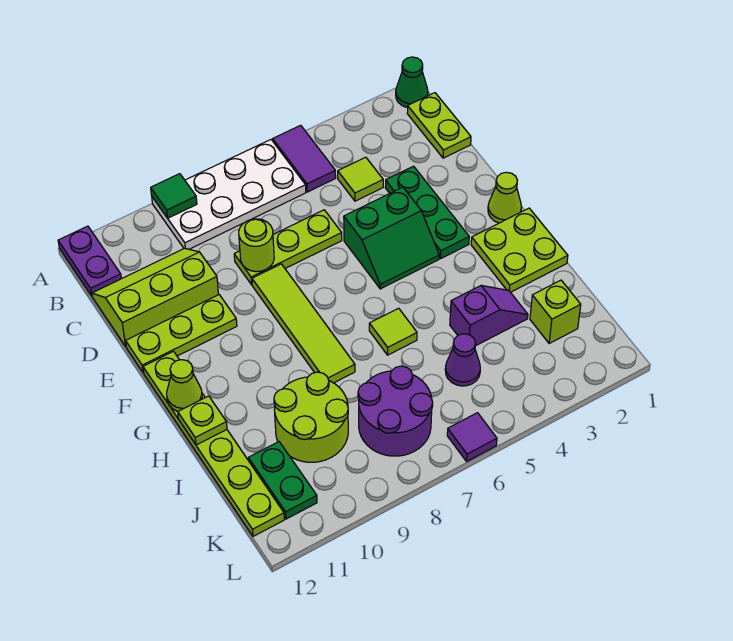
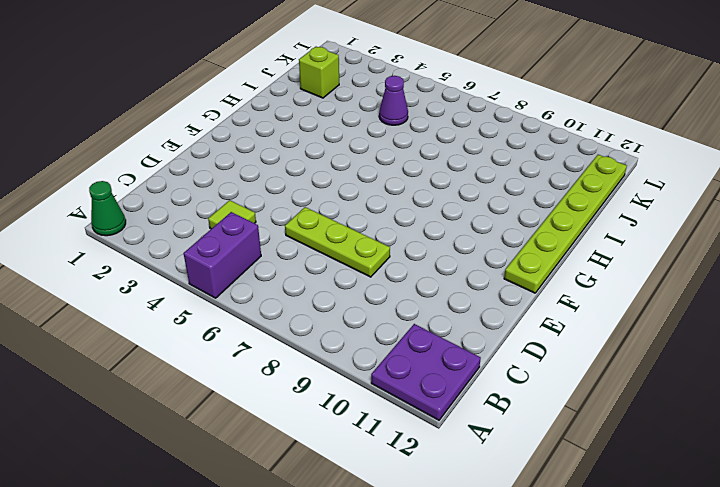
purple brick A5:B5 level 1 -> purple tile A5:B5 level 1
purple plate A11:B12 level 1 -> purple plate A12:B12 level 1
none -> white plate A6:B9 level 1
none -> lime plate B1:C1 level 1
none -> lime slope C10:D12 level 1 top D

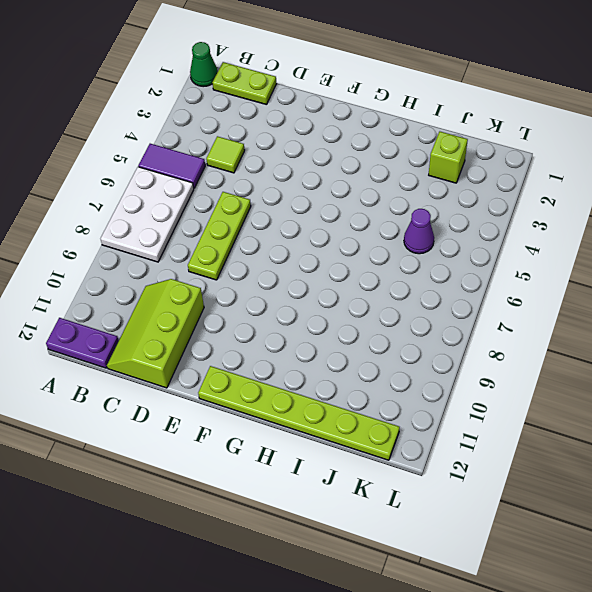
white plate A6:B8 level 1 -> white plate A6:B9 level 1
none -> green plate D3:F3 level 1
none -> green slope E4:F5 level 1 top E
none -> lime tile E8:H8 level 1

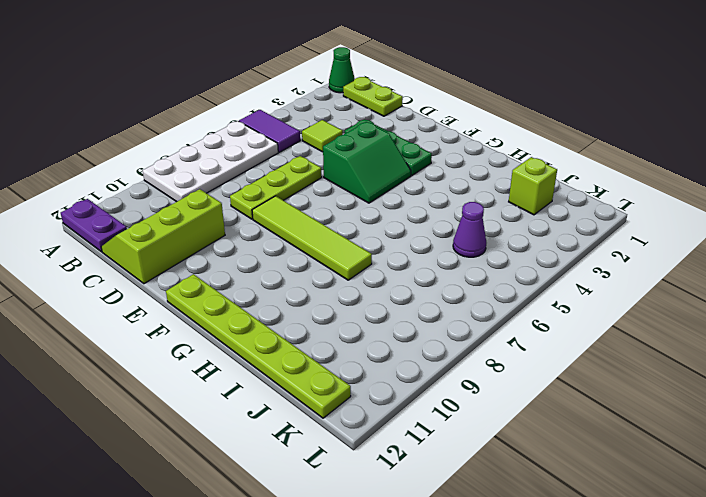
none -> lime plate E10:E12 level 1
none -> lime cone F1 level 1
none -> lime plate G1:H2 level 1

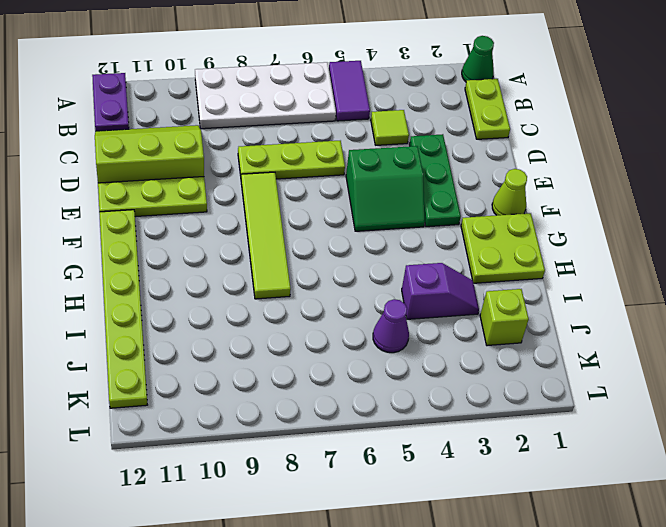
none -> lime tile H6 level 1
none -> lime round brick I9:J10 level 1
none -> purple round brick J7:K8 level 1

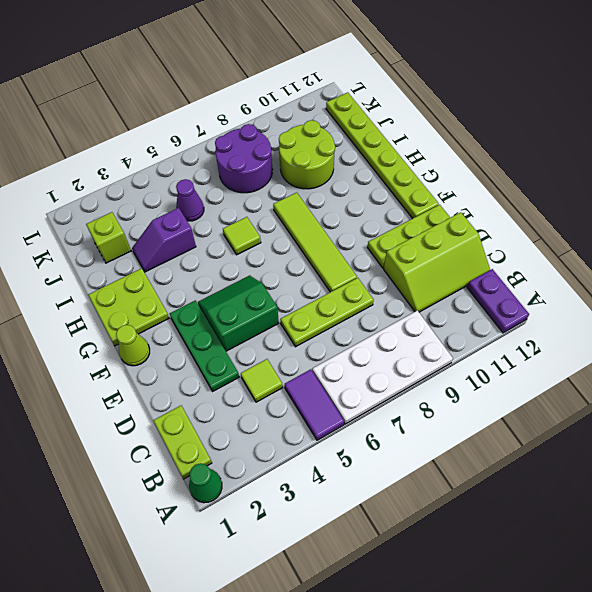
none -> green plate J11:K11 level 1
none -> purple tile L6 level 1
none -> green tile A9 level 2

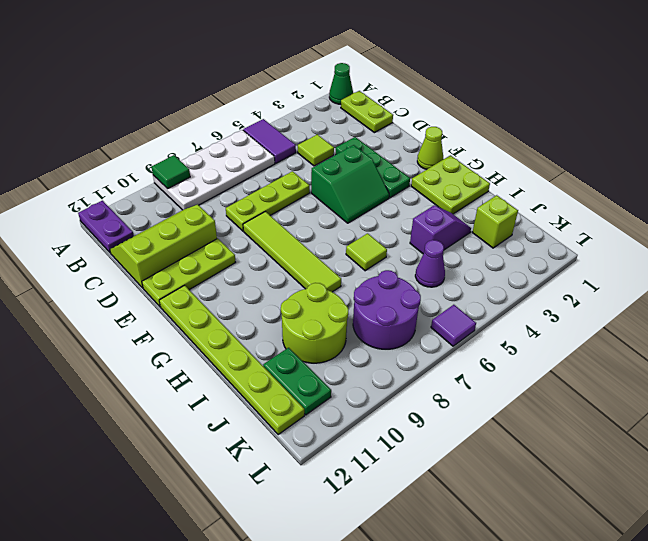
none -> lime round brick D8 level 2
none -> lime cone G12 level 2
none -> lime plate H12 level 2

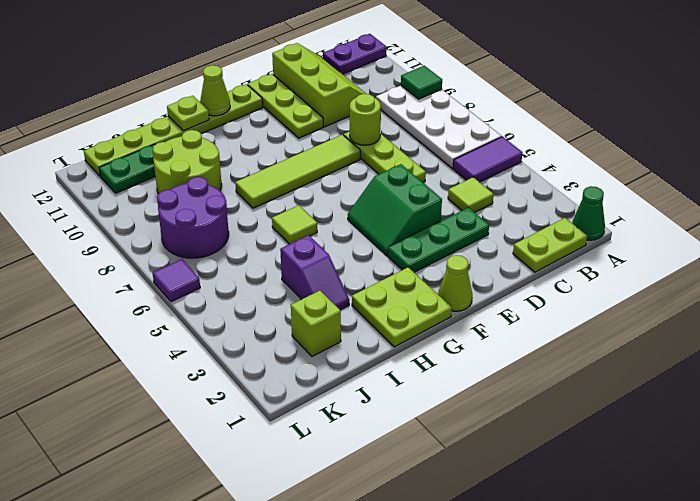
none -> purple cone J5 level 1

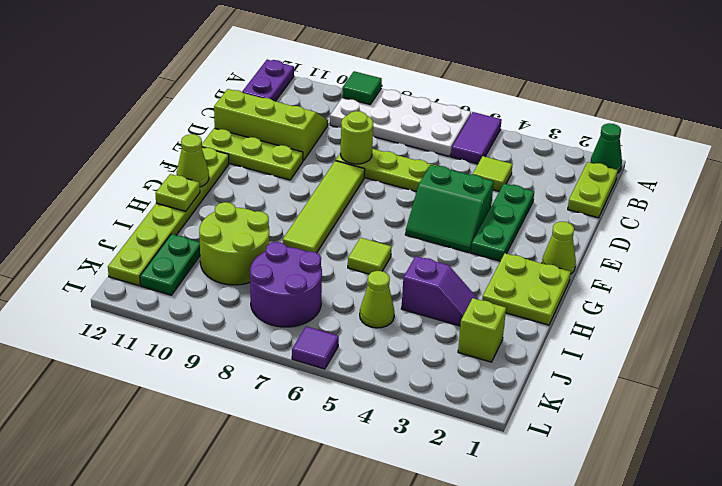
lime cone J5 level 1 -> purple cone J5 level 1

